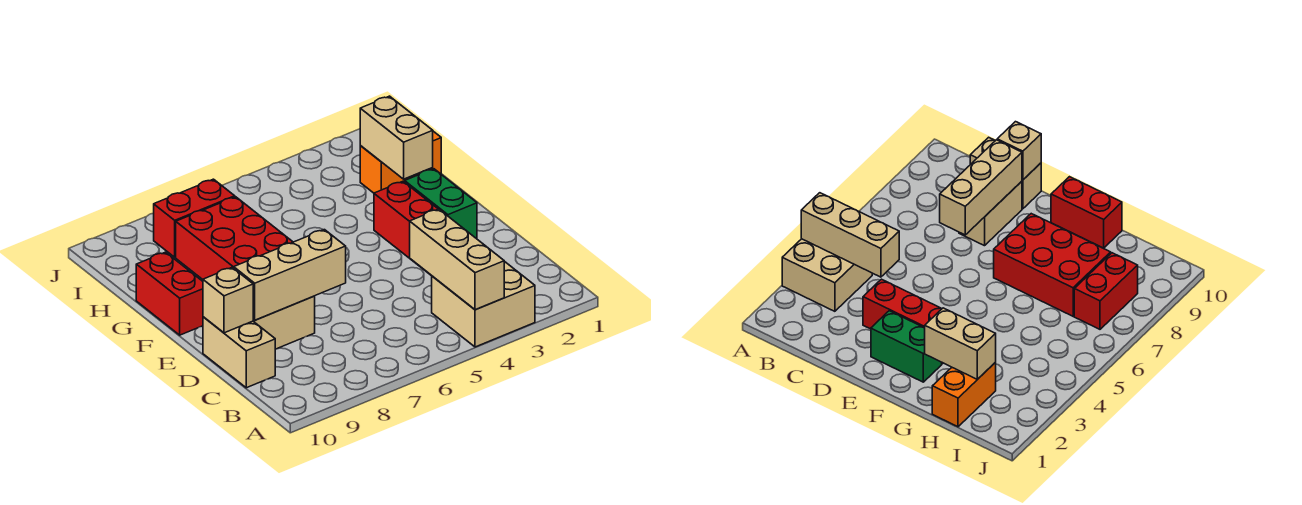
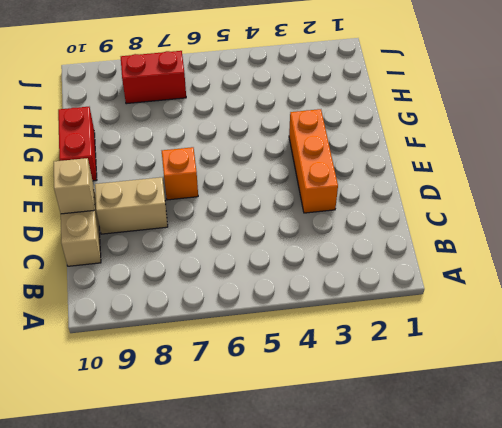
orange brick D3:F3 level 1 -> red brick D3:F3 level 1
orange brick E7 level 1 -> none
none -> tan brick A3:B4 level 1
none -> green brick E2:F2 level 1
none -> red brick F7:H8 level 1

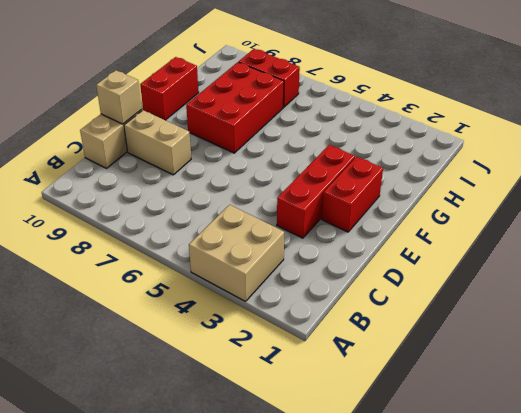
red brick E2:F2 level 1 -> green brick E2:F2 level 1
none -> orange brick H1:H2 level 1
none -> tan brick A4:C4 level 2
none -> tan brick D7:D9 level 2

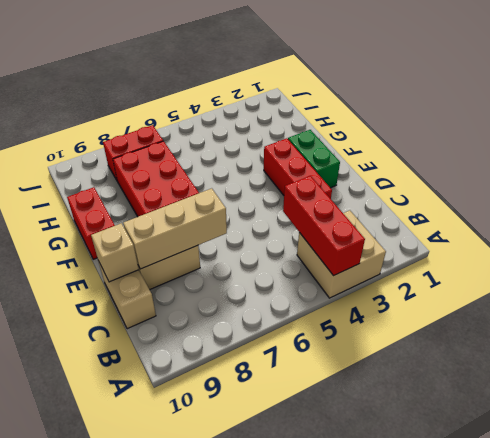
red brick A4:C4 level 2 -> tan brick A4:C4 level 2
none -> orange brick H1:H2 level 1
none -> tan brick G2:H2 level 2

